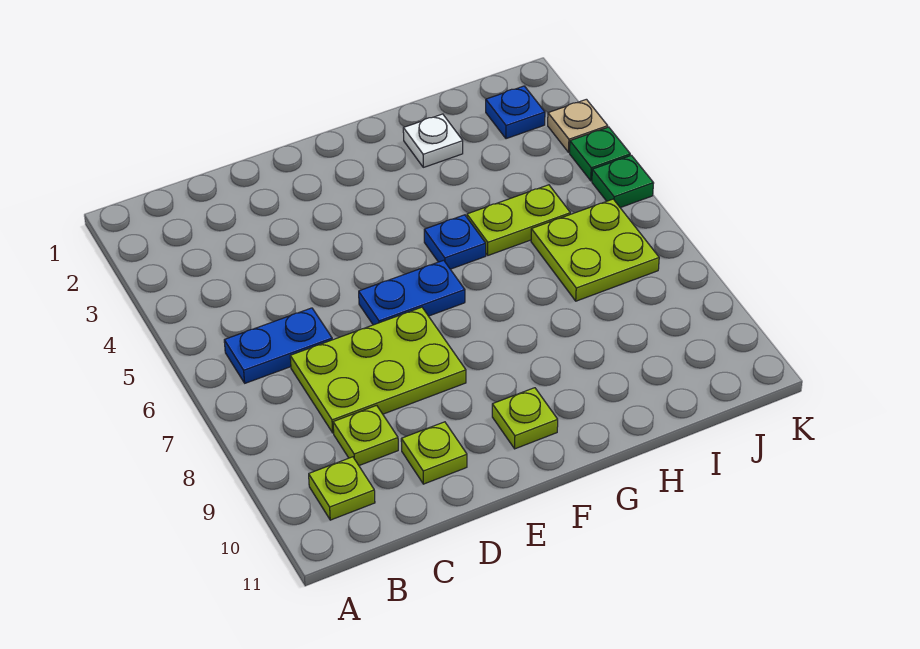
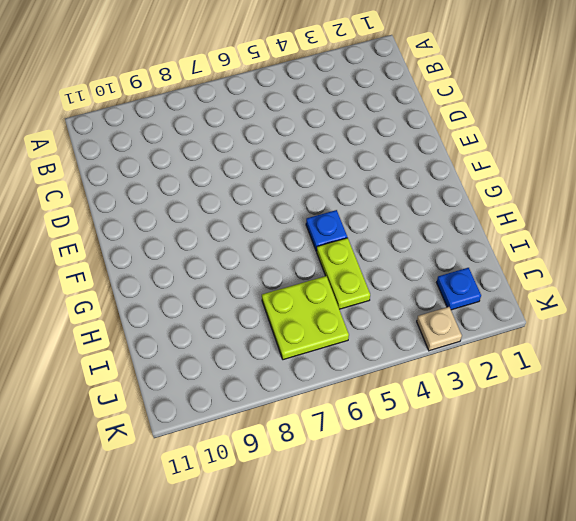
none -> blue plate B6:C6 level 1
none -> lime plate B10 level 1
none -> lime plate C7:E8 level 1

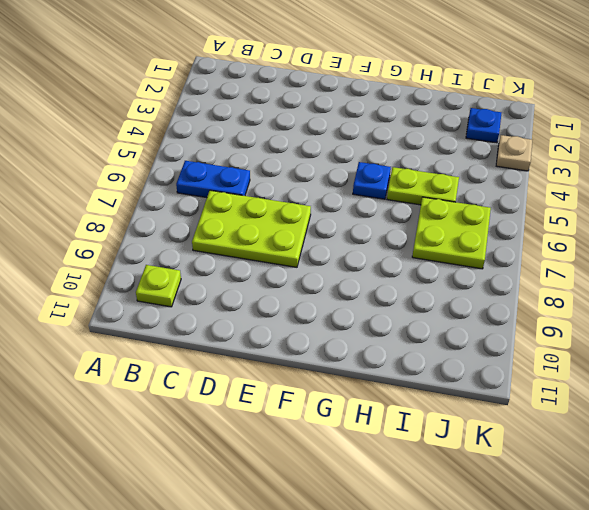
none -> lime plate C9 level 1
none -> lime plate D10 level 1
none -> blue plate E6:F6 level 1

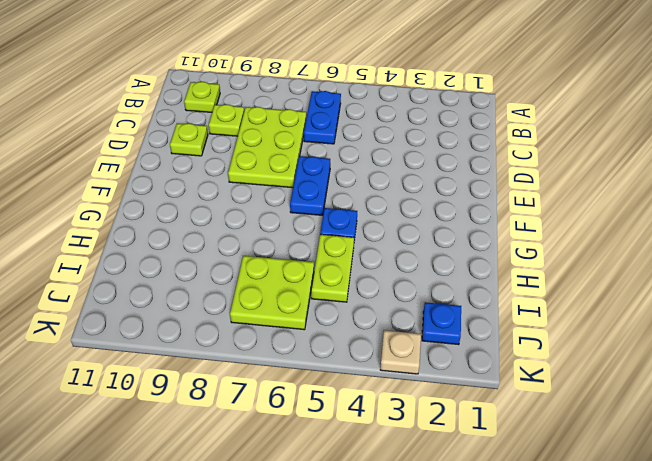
none -> lime plate F10 level 1
none -> white plate H2 level 1
none -> green plate K4 level 1

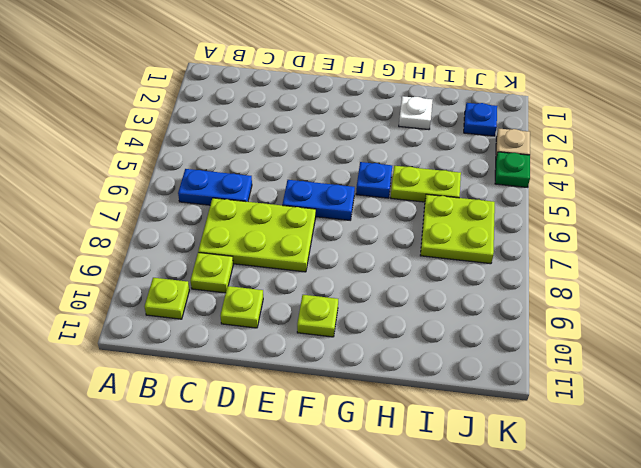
none -> green plate K5 level 1

